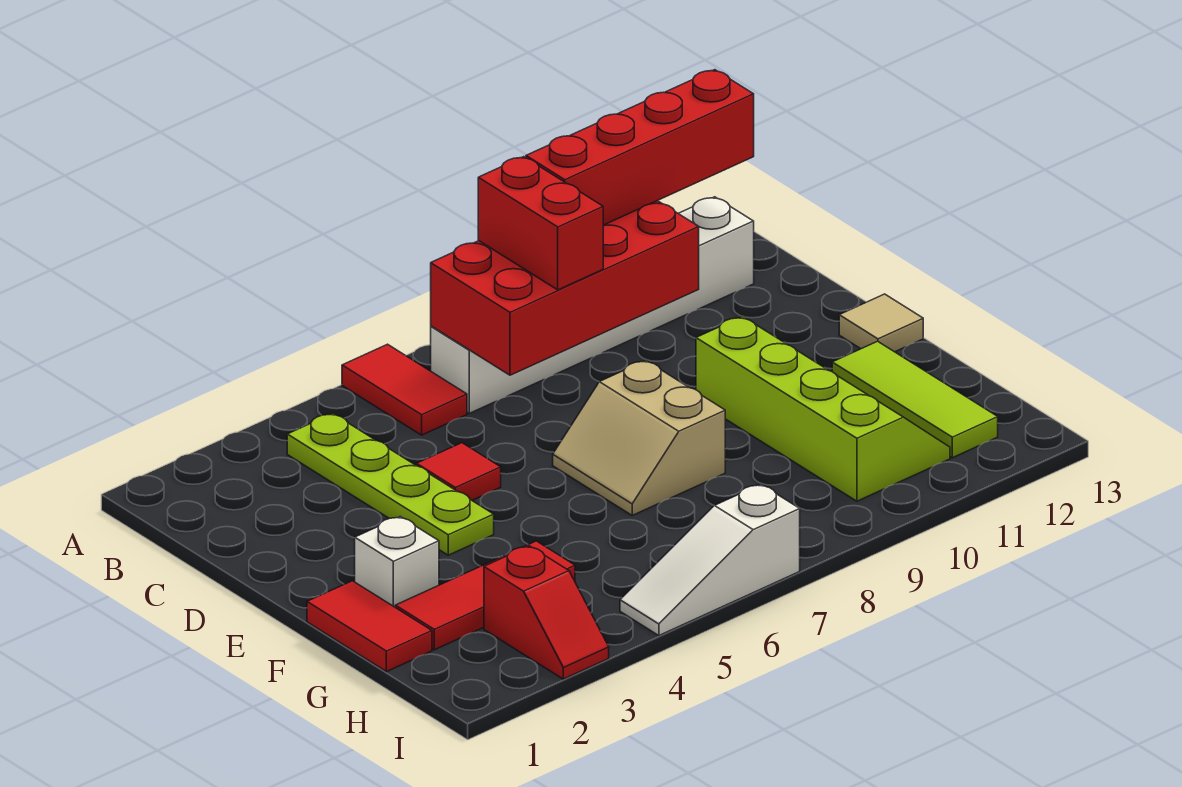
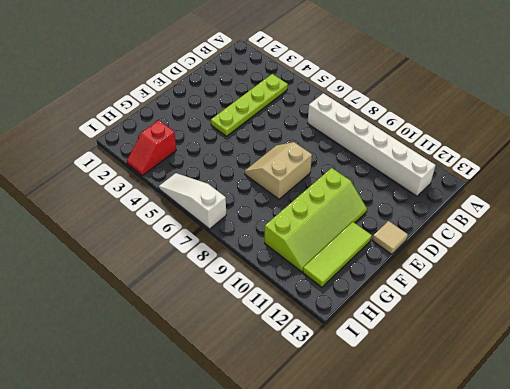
none -> red tile A6:B6 level 1
none -> red tile D5 level 1
none -> red tile F1:G1 level 1

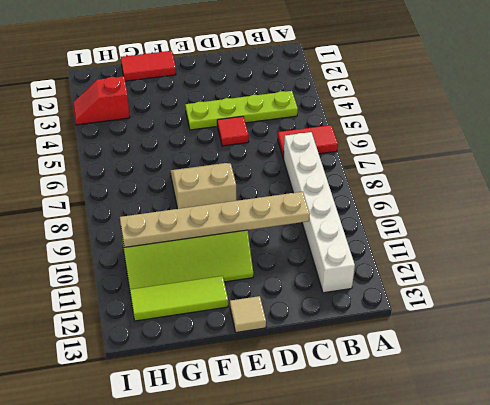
tan plate C10:H10 level 2 -> red brick B7:C10 level 2
none -> white brick F2 level 1
none -> red tile G2:G4 level 1
none -> white slope I5:I7 level 1 top 7

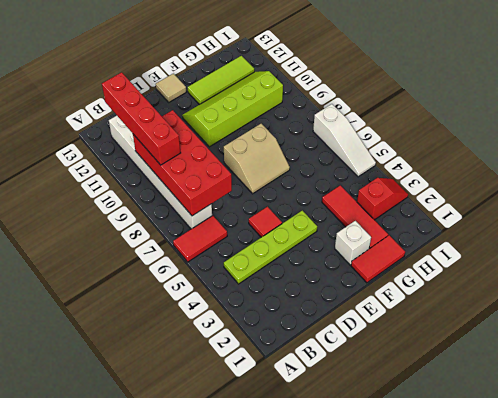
none -> red brick B8:C8 level 3

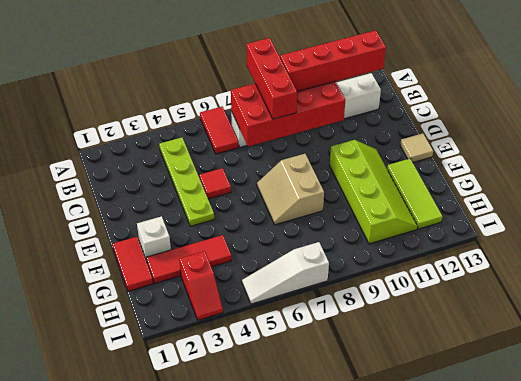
red brick A8:C8 level 3 -> red brick B8:C8 level 3

